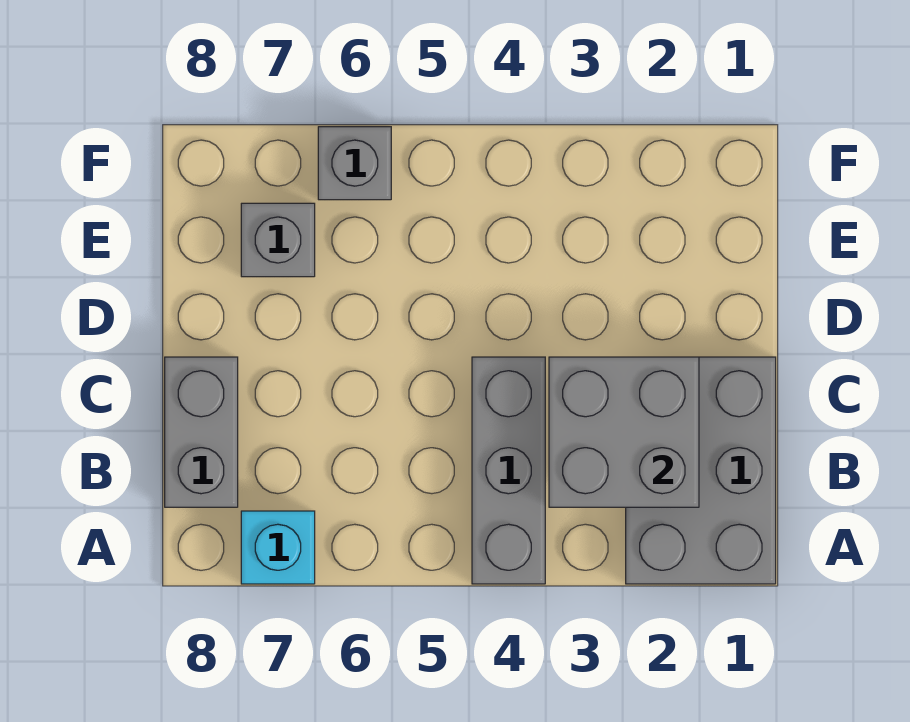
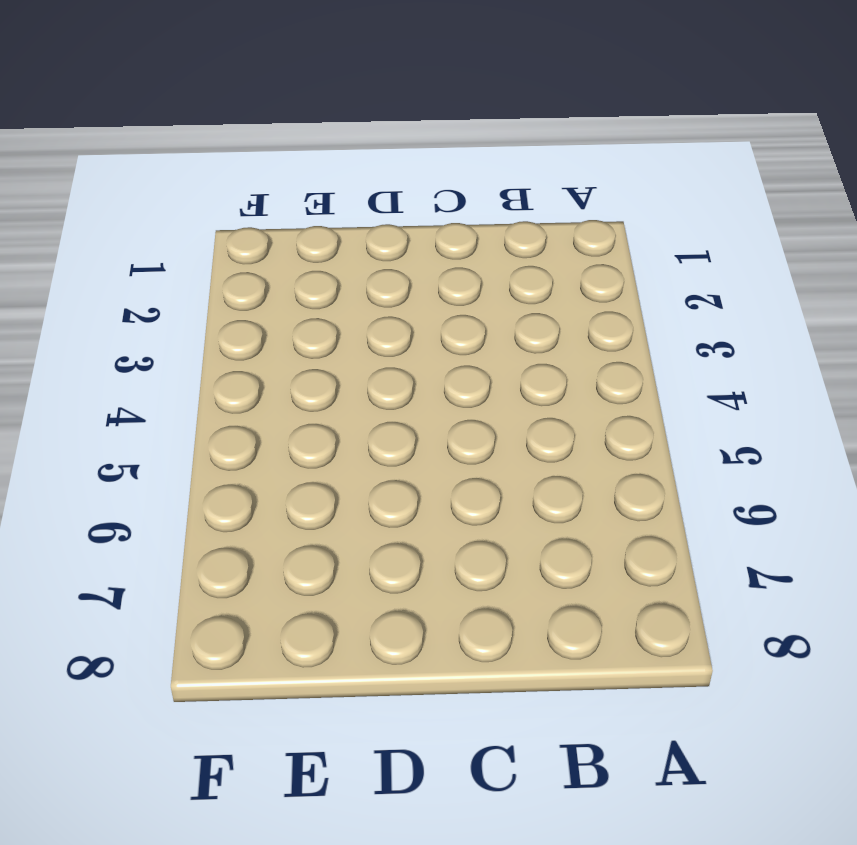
none -> grey brick A1:C2 level 1
none -> grey brick A4:C4 level 1

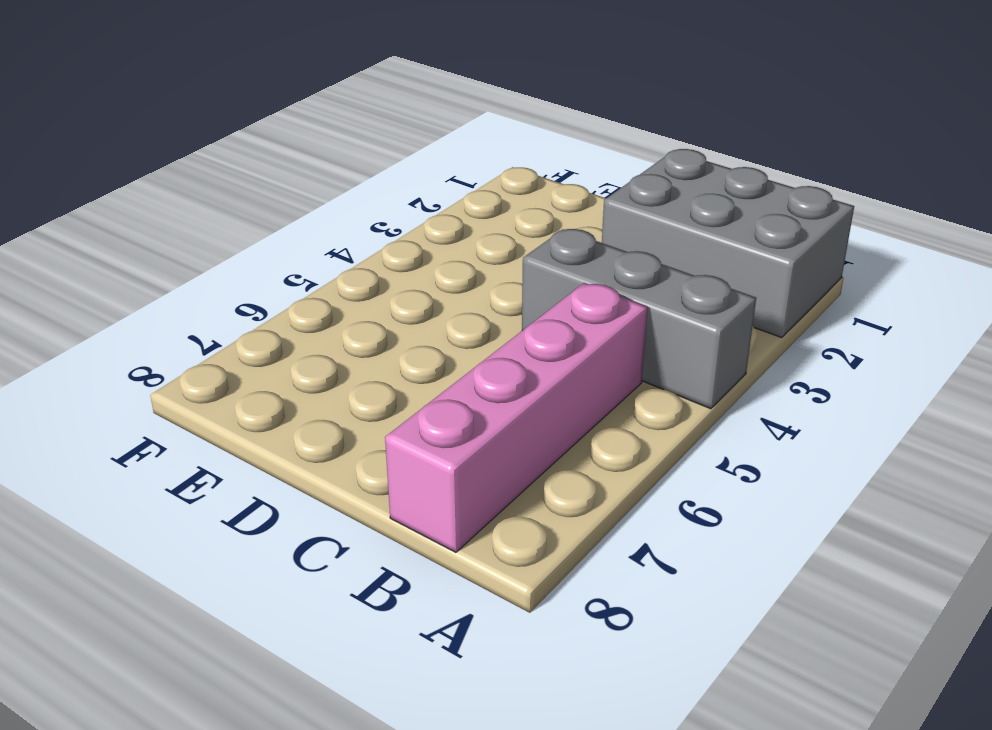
pink brick B5:B8 level 1 -> grey brick B8:C8 level 1
none -> cyan brick A7 level 1
none -> grey brick E7 level 1

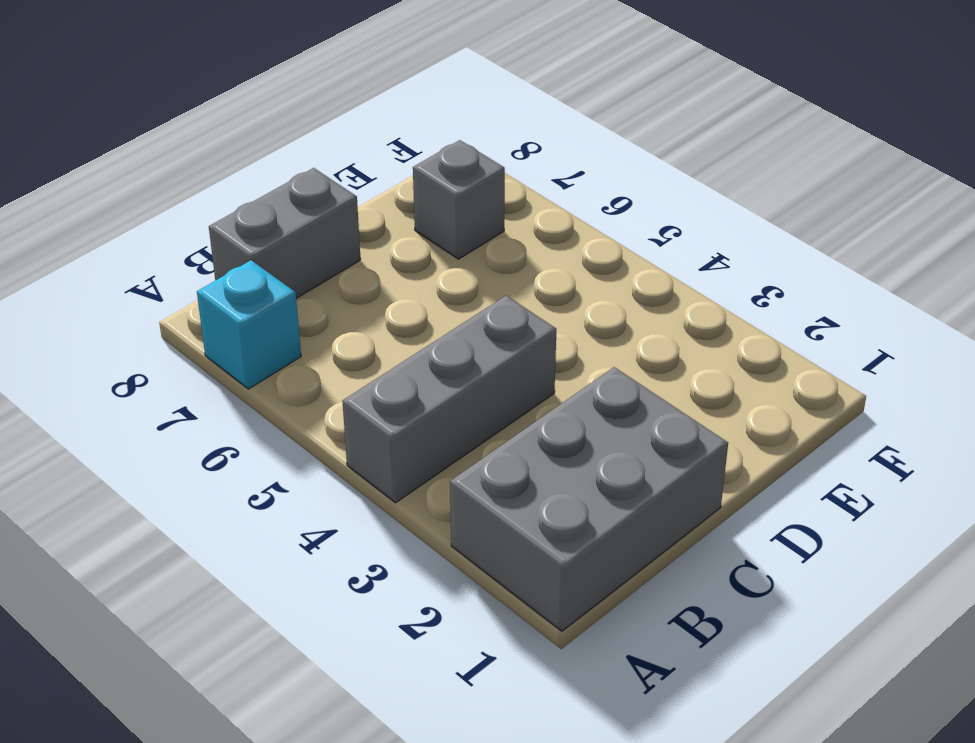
none -> grey brick F6 level 1
none -> grey brick B2:C3 level 2

